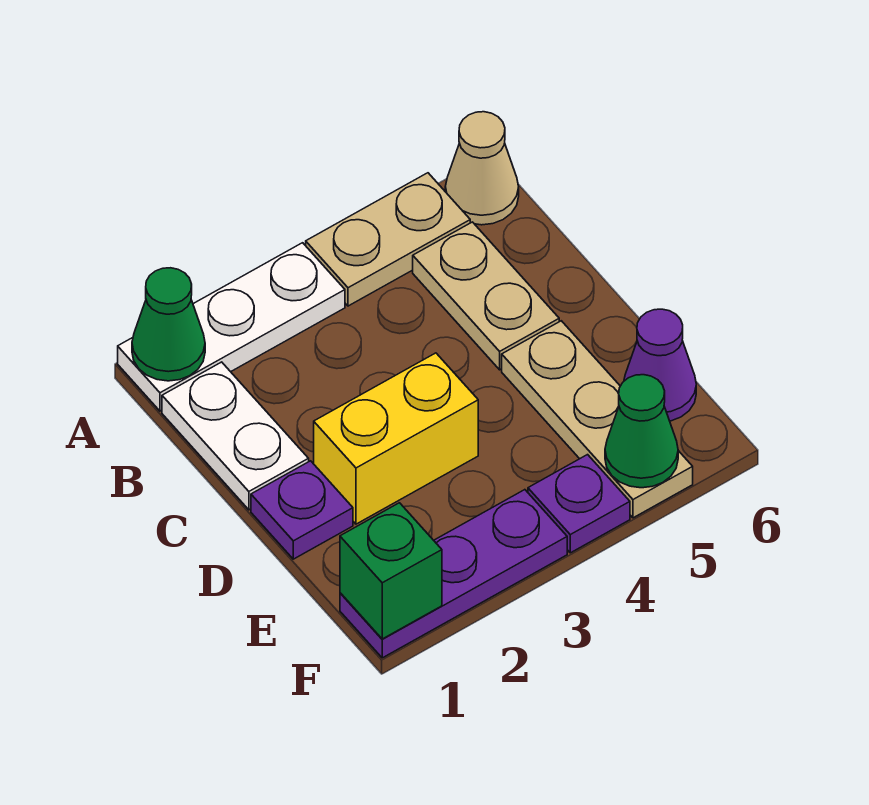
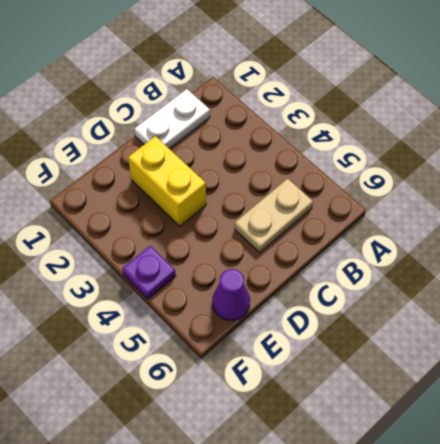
none -> white plate A1:A3 level 1
none -> tan plate A4:A5 level 1
none -> tan cone A6 level 1

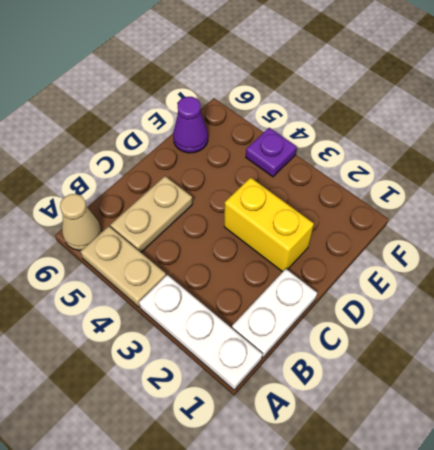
none -> purple plate D1 level 1
none -> tan plate D5:F5 level 1
none -> purple plate F1:F3 level 1

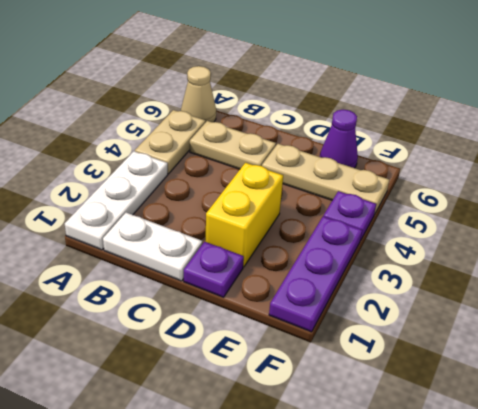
none -> green cone A1 level 2
none -> green brick F1 level 2
none -> green cone F5 level 2

